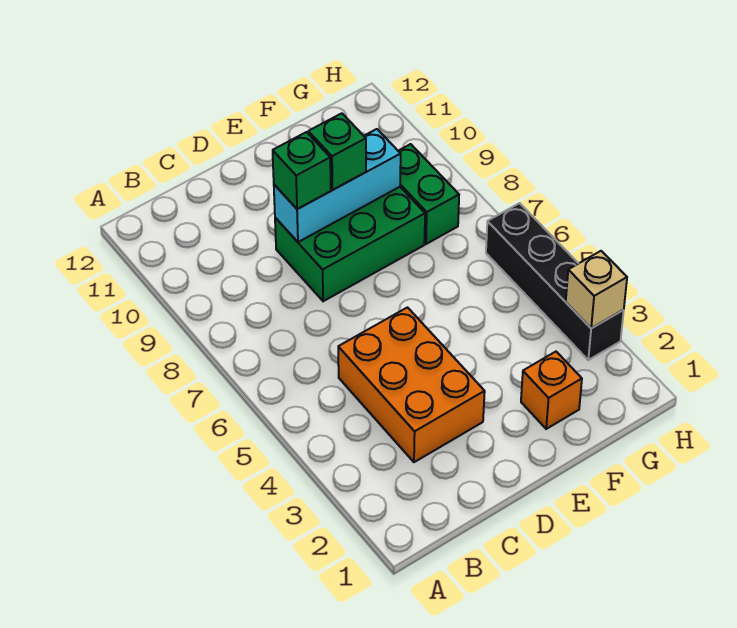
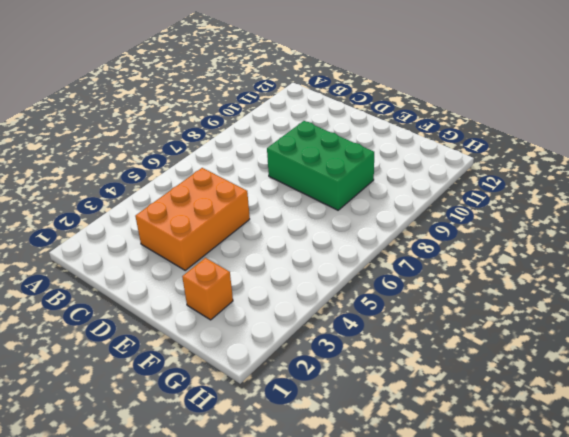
none -> green brick G8:G9 level 1
none -> black brick H3:H6 level 1

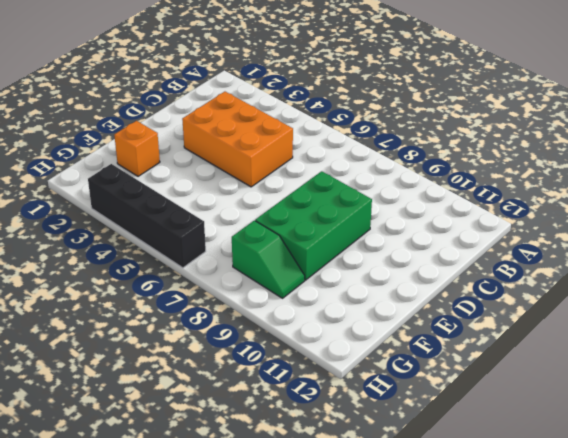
green slope G8:G9 level 1 top 8 -> green brick G8:G9 level 1
none -> cyan brick D9:F9 level 2
none -> tan brick H3 level 2

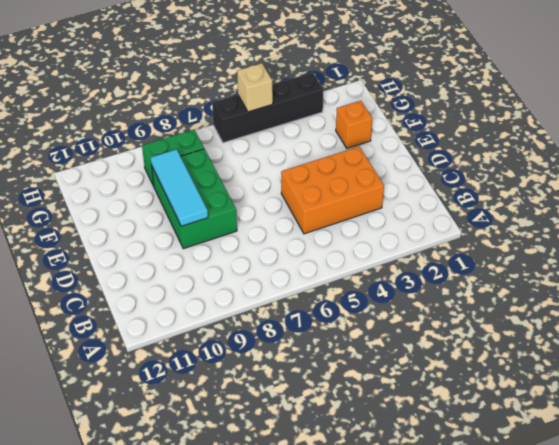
cyan tile D9:F9 level 2 -> cyan brick D9:F9 level 2
tan brick H5 level 2 -> tan brick H3 level 2
none -> green brick D9 level 3
none -> green brick E9 level 3

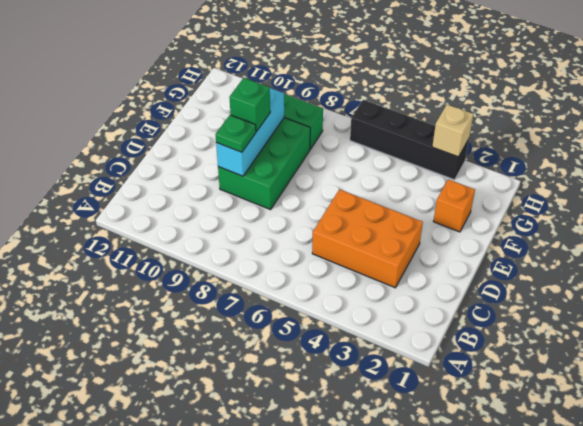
green plate D9 level 3 -> green brick D9 level 3

